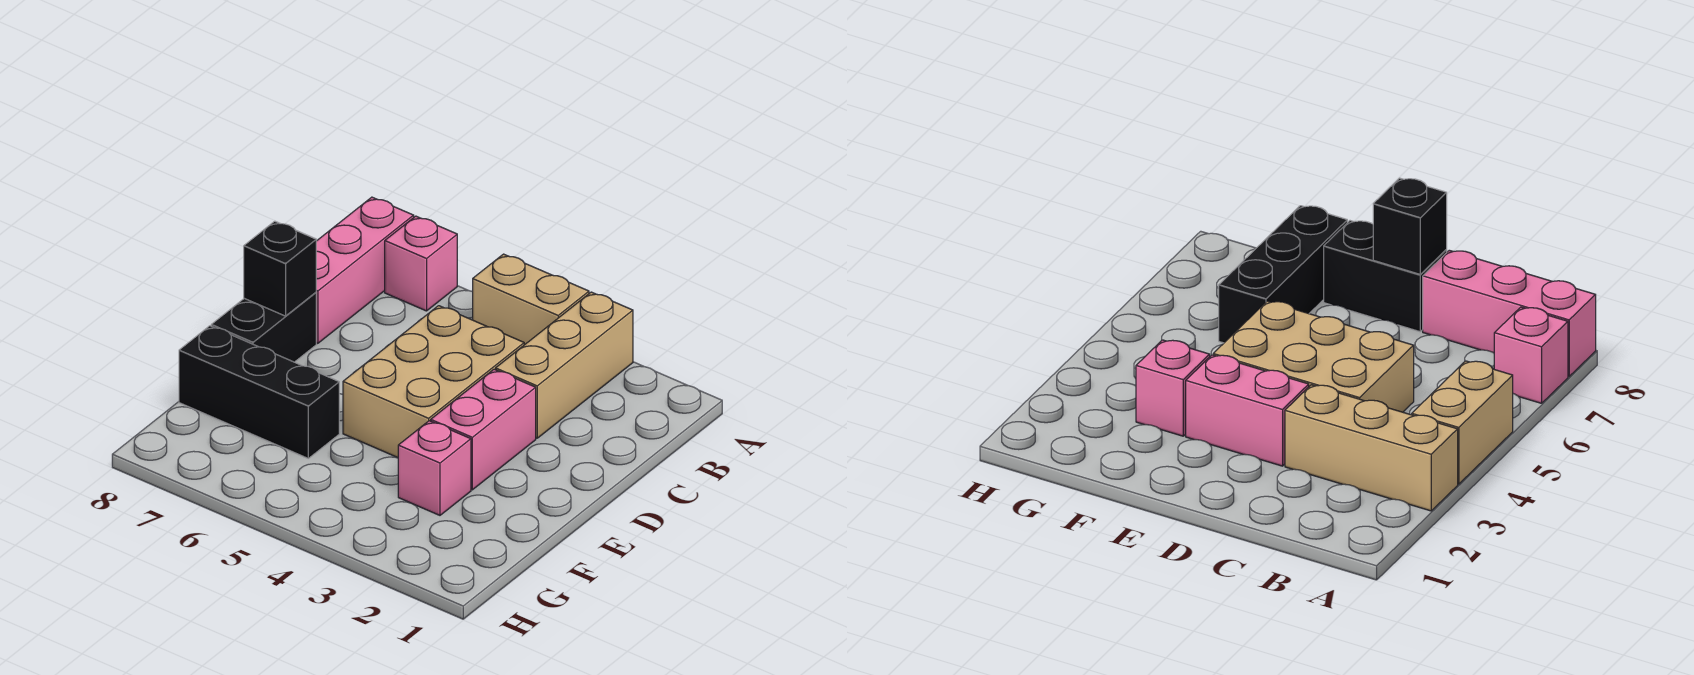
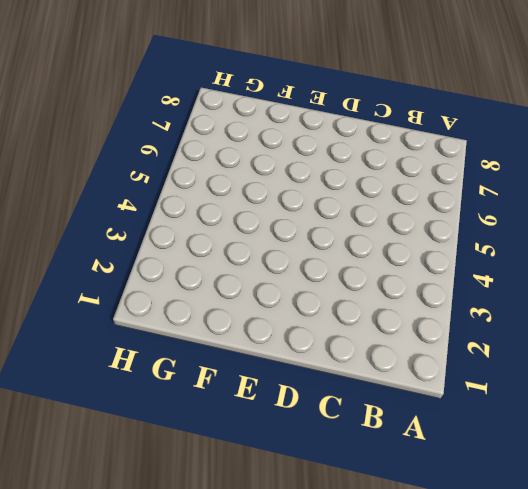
none -> tan brick A3:C3 level 1
none -> tan brick A4:A5 level 1

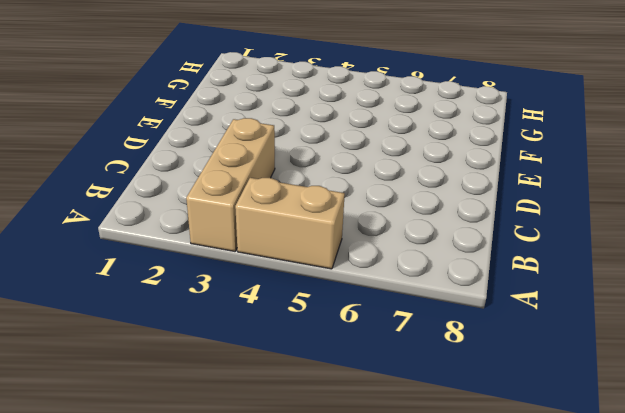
none -> pink brick A7 level 1
none -> pink brick A8:C8 level 1

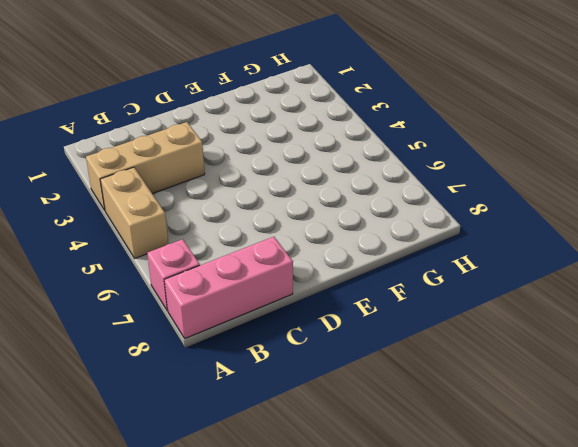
none -> tan brick C4:E5 level 1
none -> pink brick D3:E3 level 1

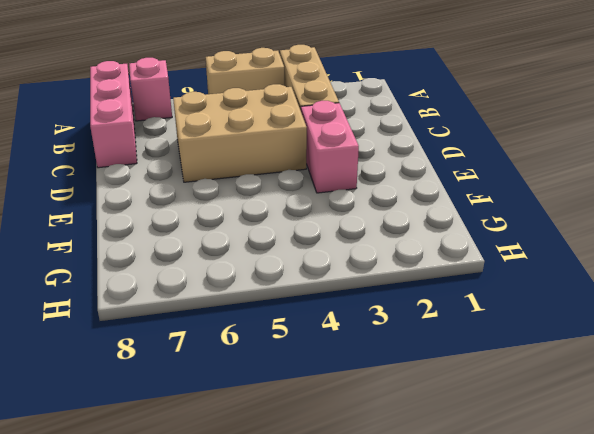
tan brick C4:D6 level 1 -> tan brick C4:E5 level 1
none -> black brick D8:E8 level 1
none -> pink brick F3 level 1

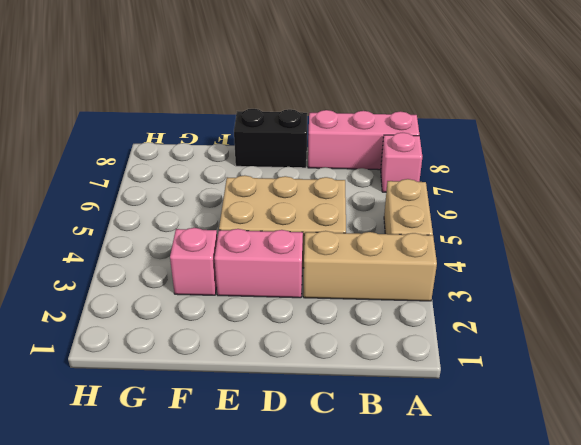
none -> black brick F6:F8 level 1
none -> black brick D8 level 2

